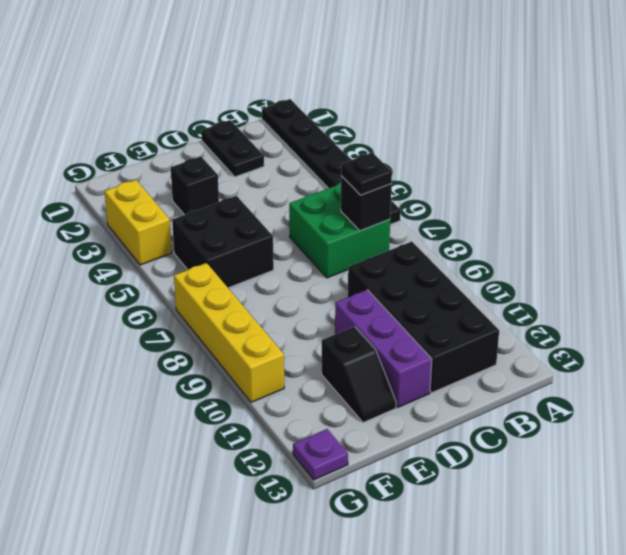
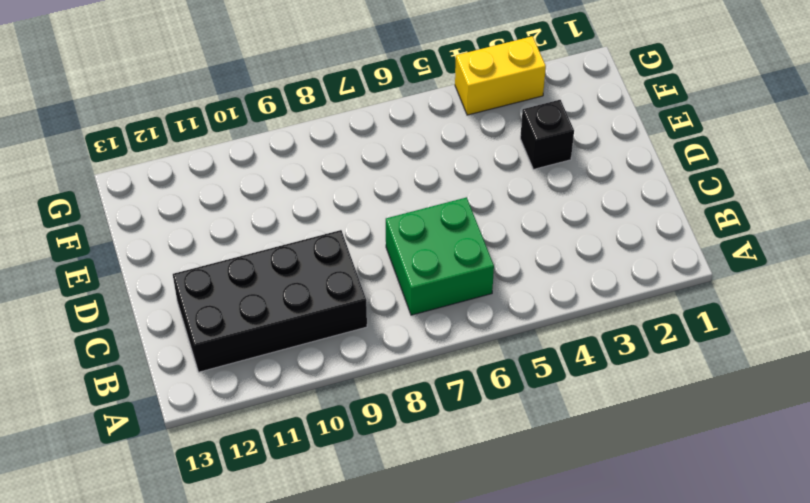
none -> black plate A1:A6 level 1
none -> black plate C1:C2 level 1
none -> purple brick D10:D12 level 1

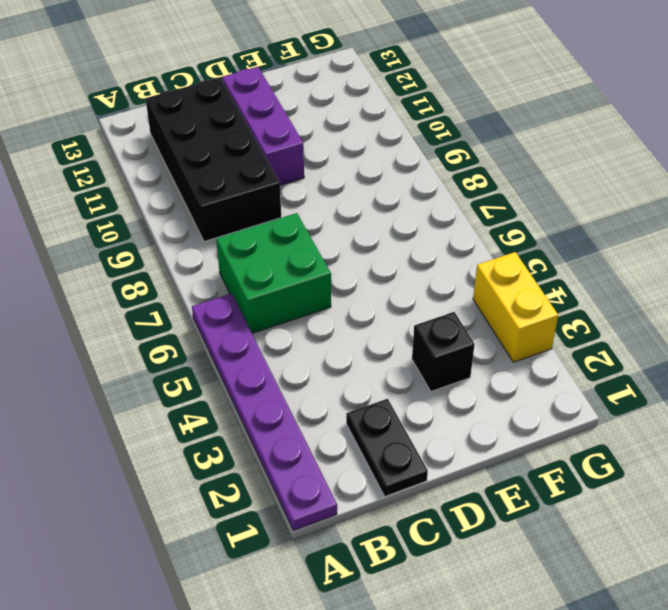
purple plate A1:A6 level 1 -> black plate A1:A6 level 1
none -> black brick E5:F6 level 1
none -> black slope E11:E12 level 1 top 11
none -> yellow brick G7:G10 level 1

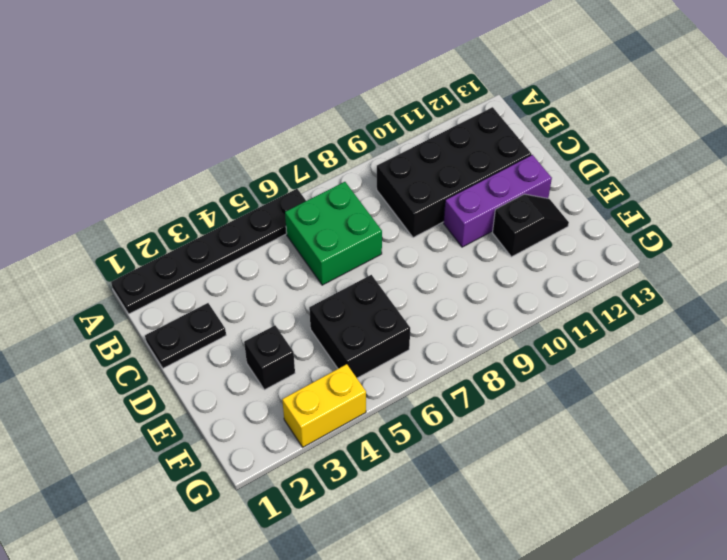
none -> yellow brick G7:G10 level 1
none -> purple plate G13 level 1
none -> black brick B7 level 2

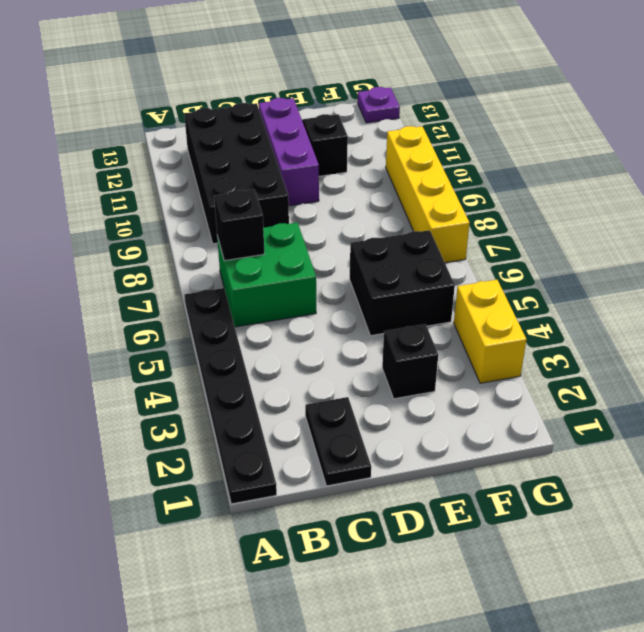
none -> black plate B7 level 3

